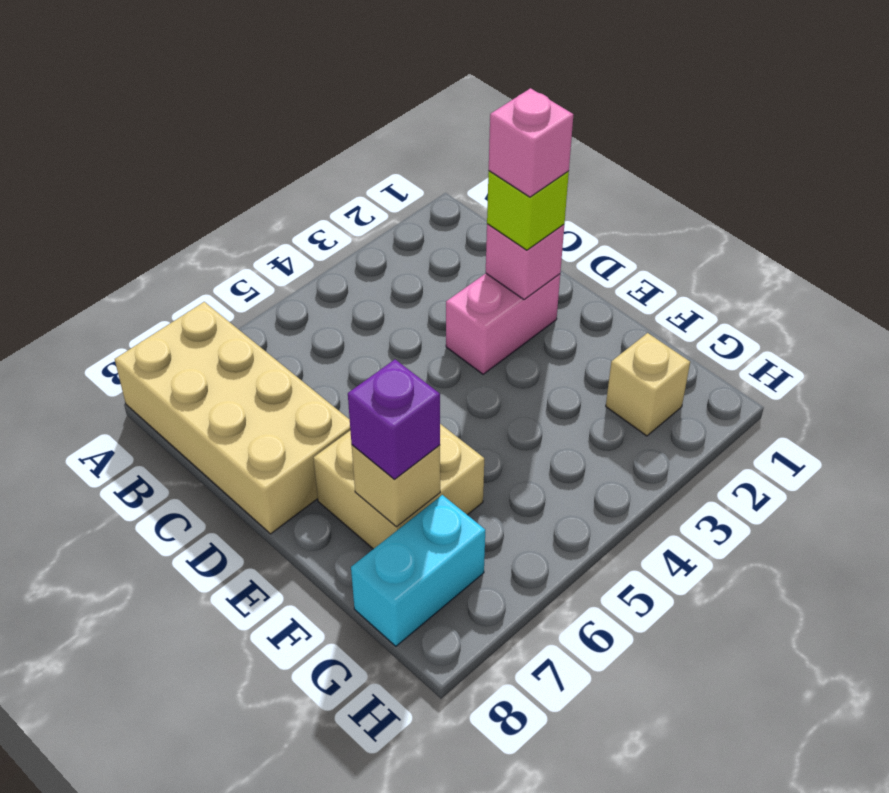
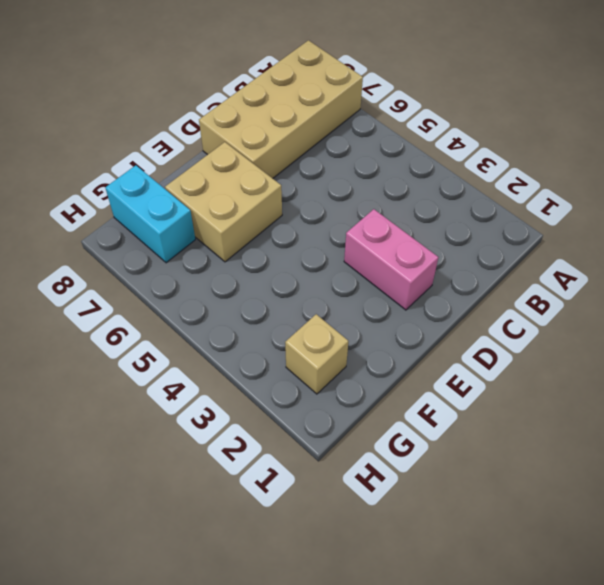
none -> pink brick D2 level 2
none -> tan brick F7 level 2

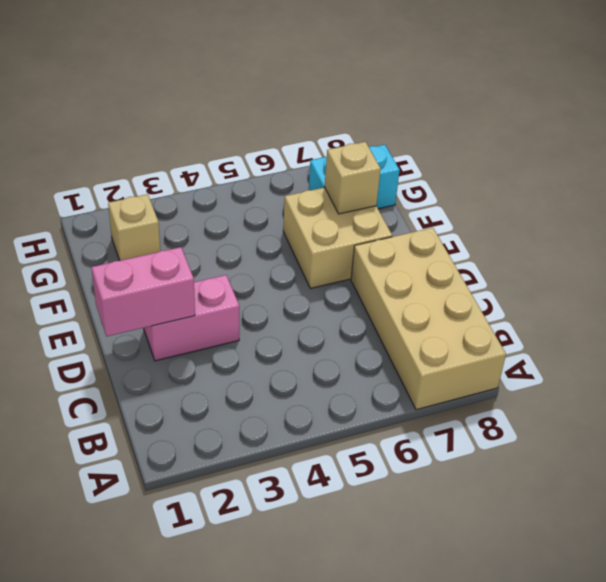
pink brick D1:D2 level 2 -> pink brick D2 level 2
none -> lime brick D2 level 3
none -> purple brick F7 level 3

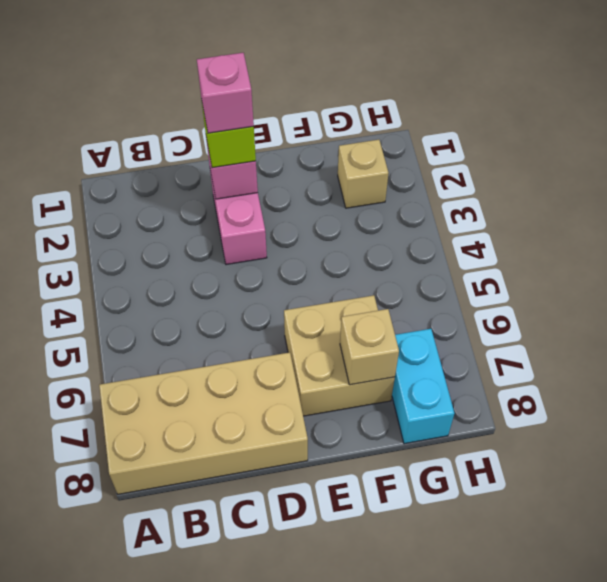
none -> purple brick F7 level 3

